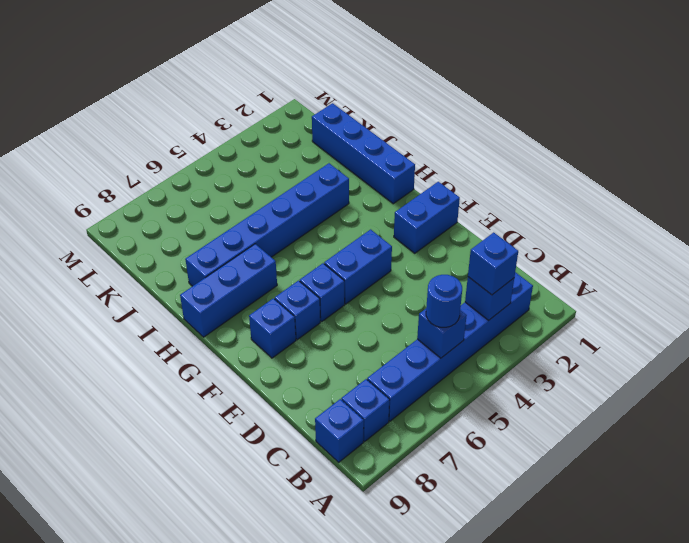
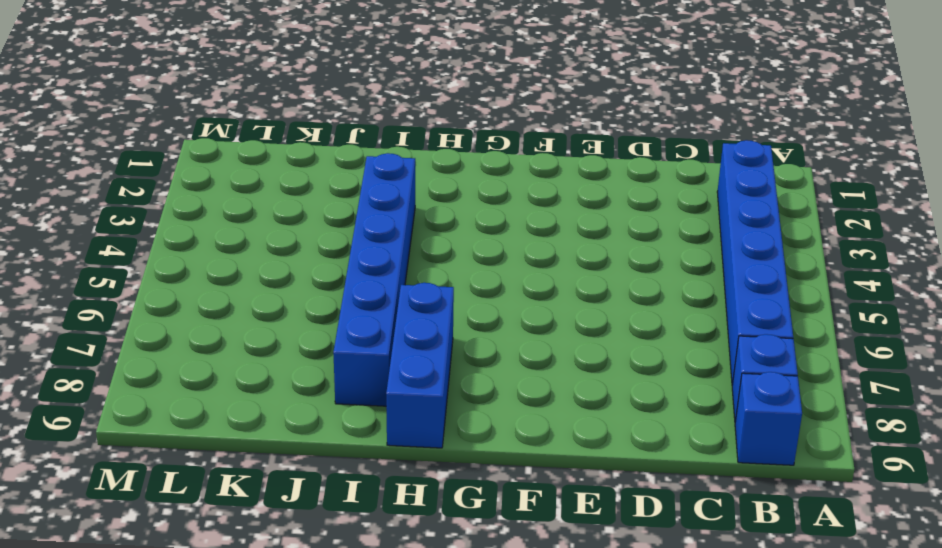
none -> blue brick F1:F2 level 1
none -> blue brick F4:F5 level 1
none -> blue brick F6 level 1

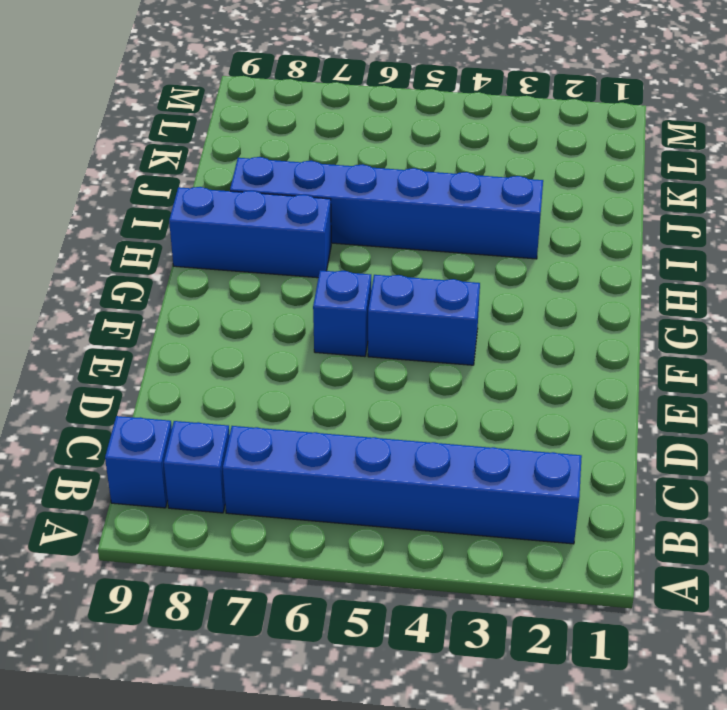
none -> blue brick F1:F2 level 1
none -> blue brick F7 level 1
none -> blue brick F8 level 1

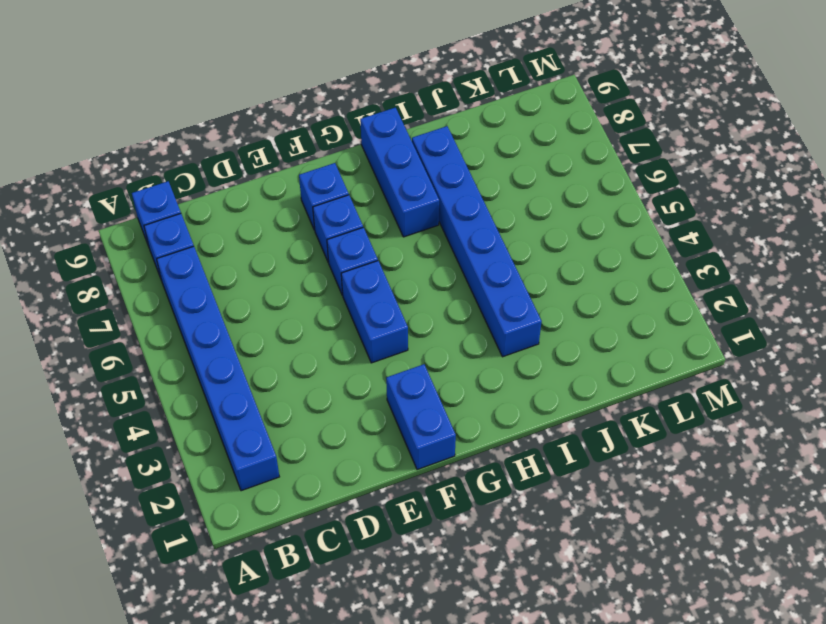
none -> blue brick H1:K1 level 1
none -> blue brick B3 level 2
none -> blue brick B5 level 2

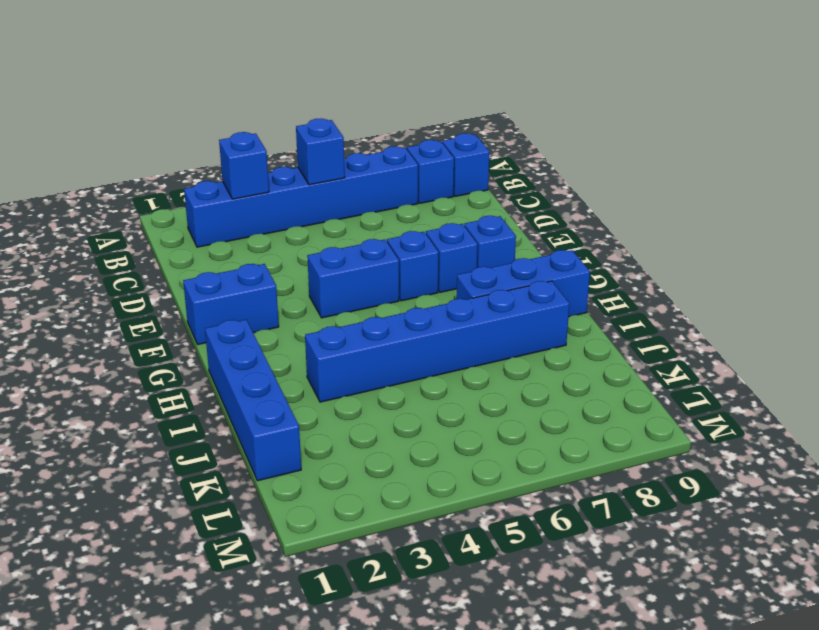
none -> blue brick B3 level 3
none -> blue round brick B5 level 3

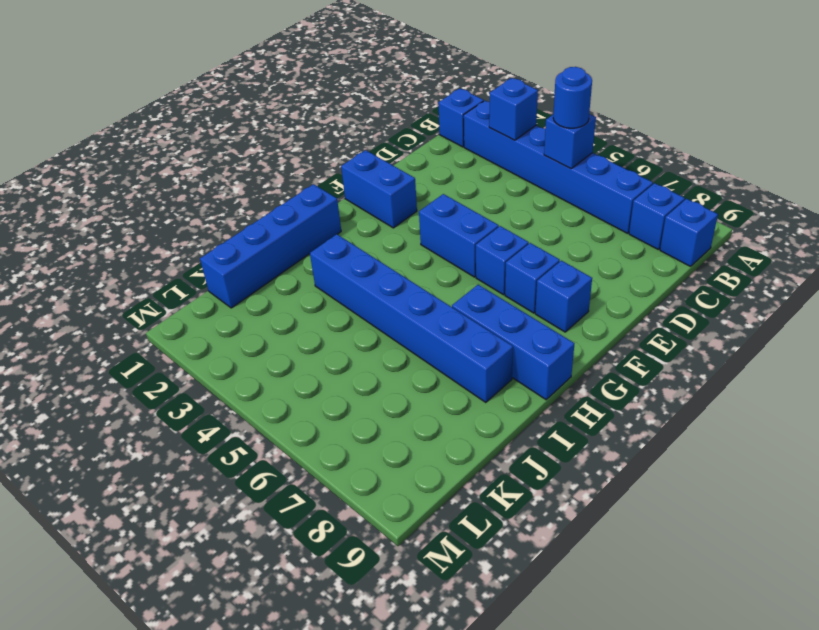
blue brick B1 level 1 -> blue brick B3 level 3

